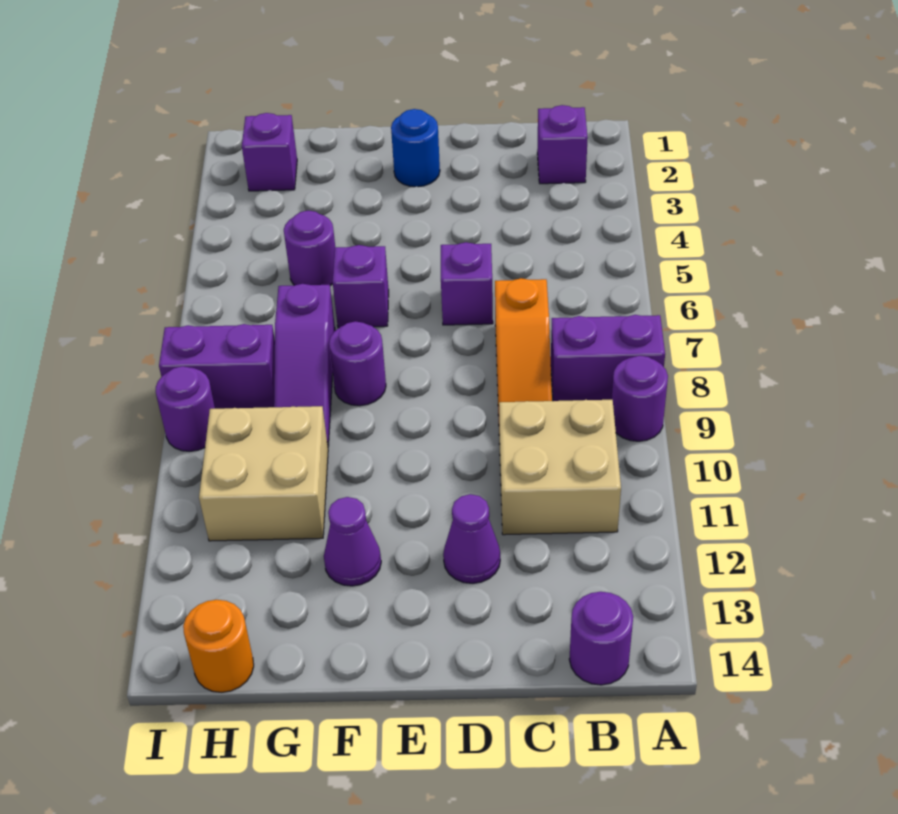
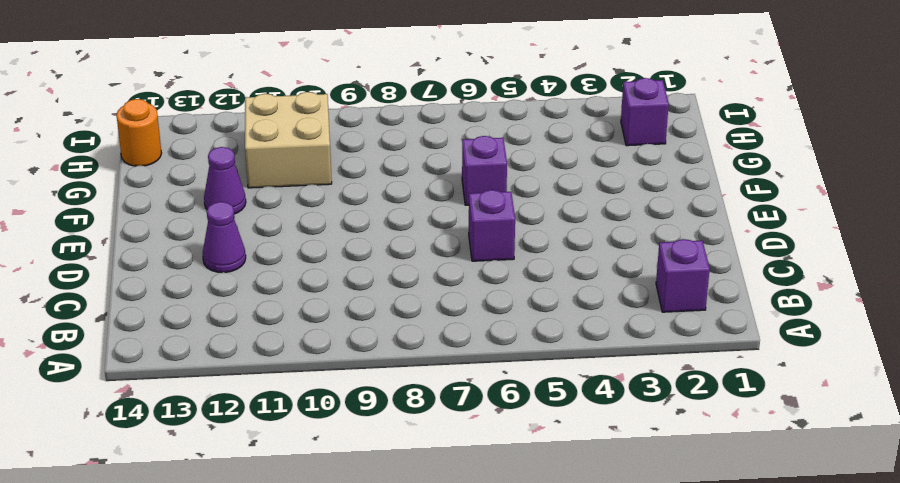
none -> purple brick A8:B8 level 1
none -> purple round brick A9 level 1
none -> tan brick B10:C11 level 1

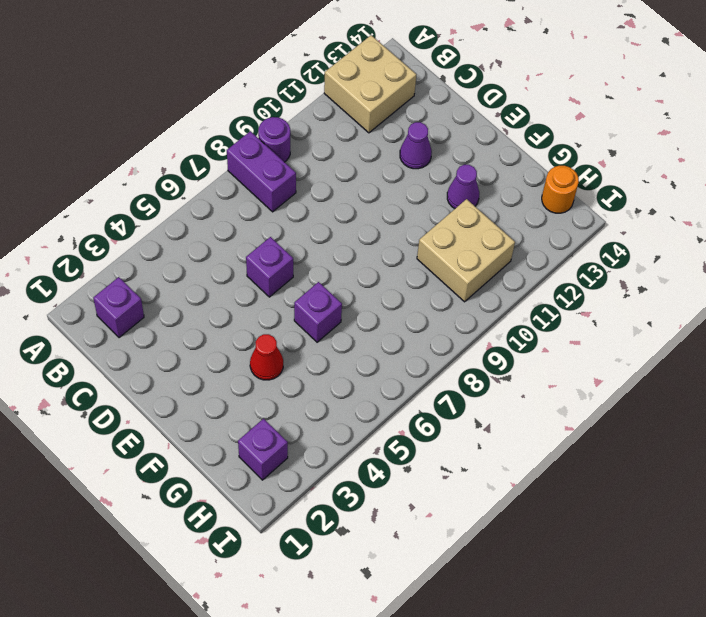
tan brick A12:B13 level 1 -> tan brick B10:C11 level 1
red cone F4 level 1 -> none
none -> purple round brick B14 level 1
none -> orange slope C7:C9 level 1 top 7
none -> blue round brick E2 level 1

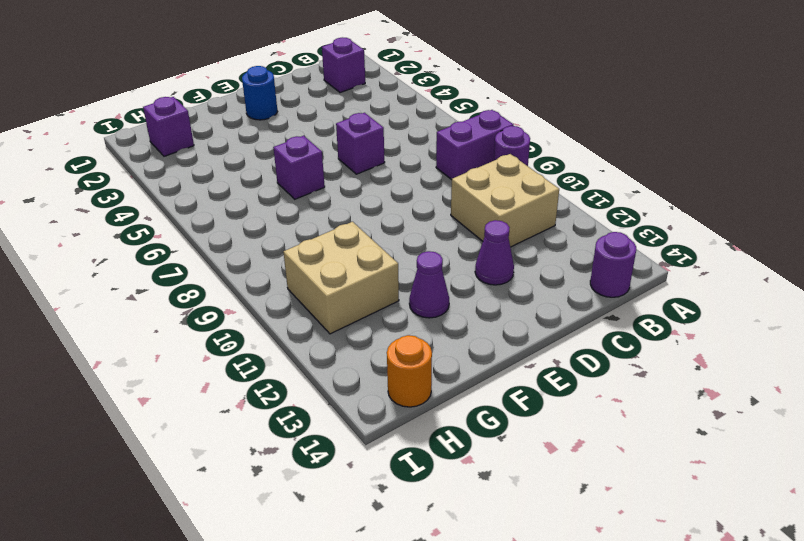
none -> orange slope C7:C9 level 1 top 7
none -> purple round brick F8 level 1
none -> purple round brick G5 level 1

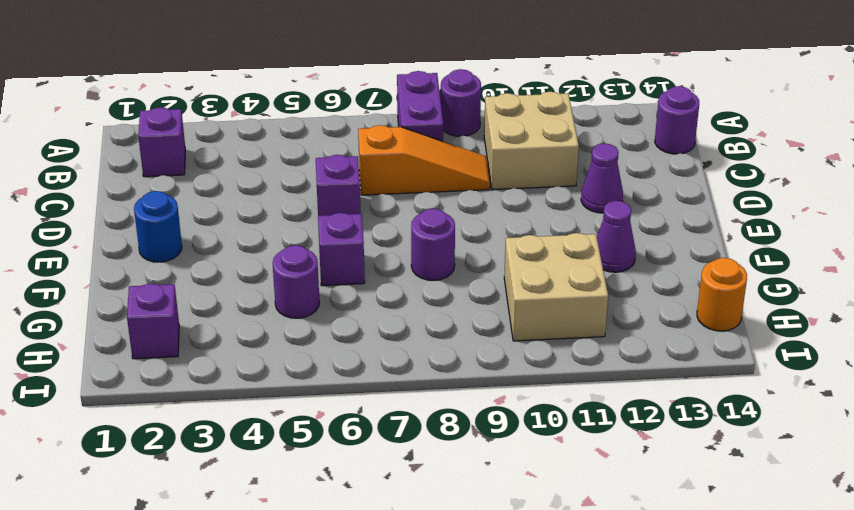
none -> purple slope G7:G9 level 1 top 7
none -> purple brick H8:I8 level 1
none -> purple round brick I9 level 1

